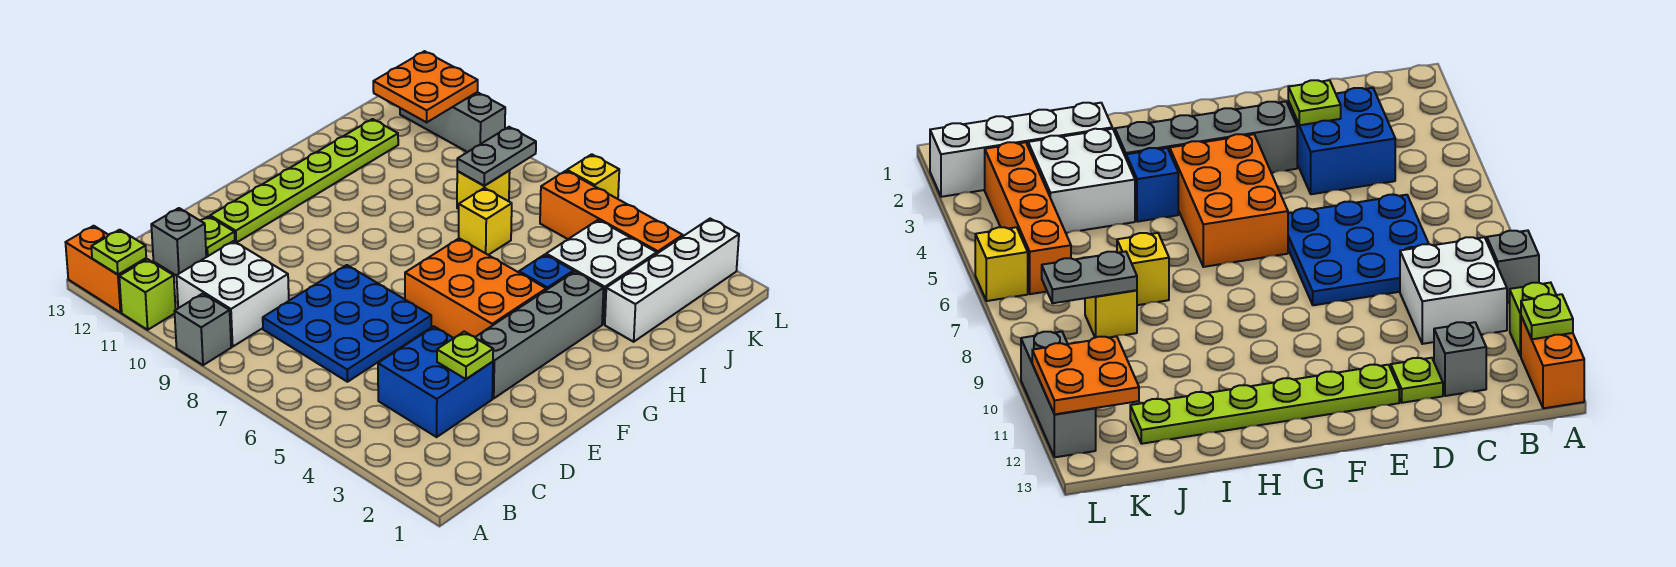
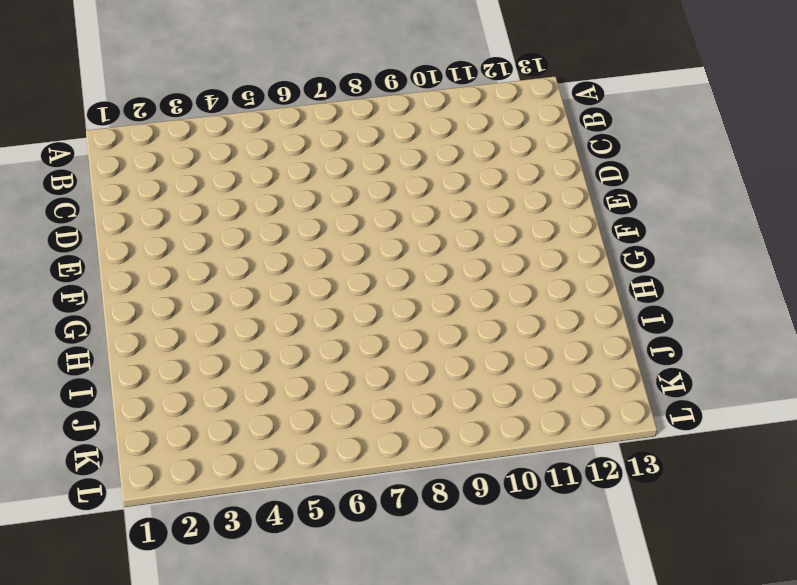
none -> grey brick A9 level 1
none -> lime brick A11 level 1
none -> orange brick A12:A13 level 1

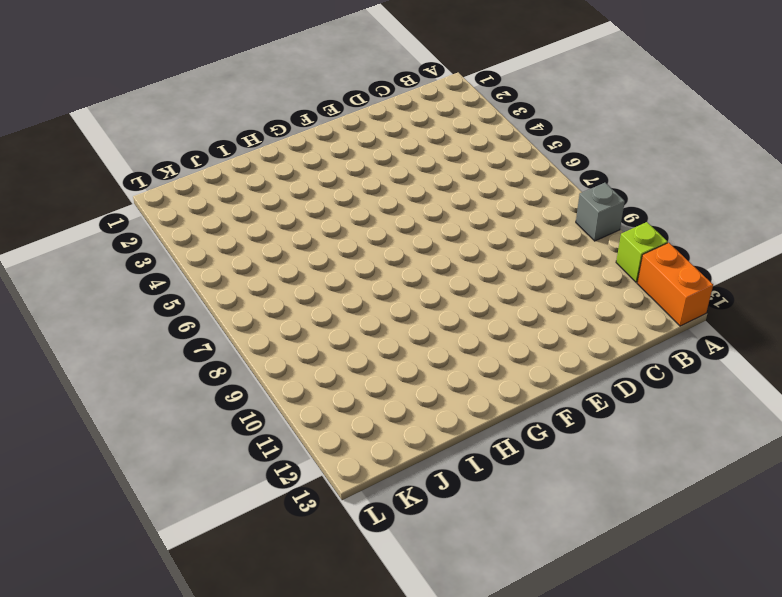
none -> white brick B9:C10 level 1
none -> blue brick C3:D4 level 1
none -> blue plate C6:E8 level 1

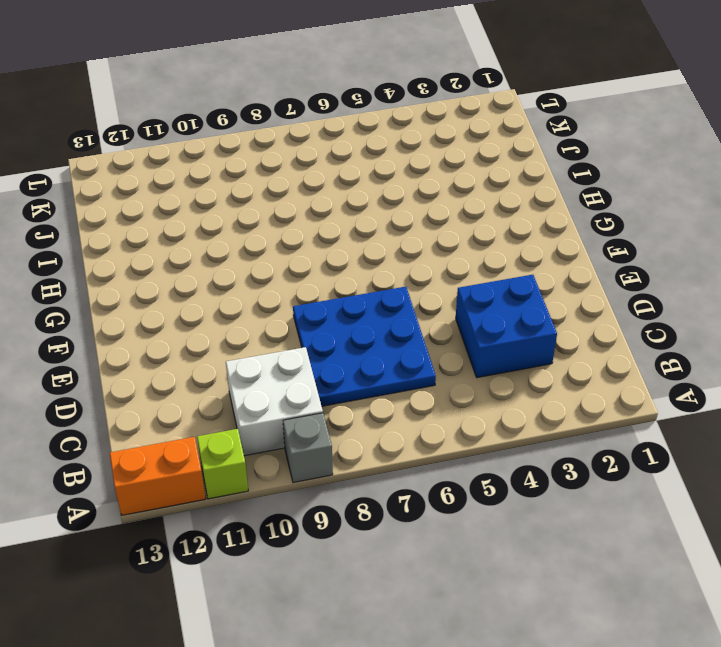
none -> grey brick C12 level 1
none -> lime plate D12 level 1
none -> grey brick E3:H3 level 1

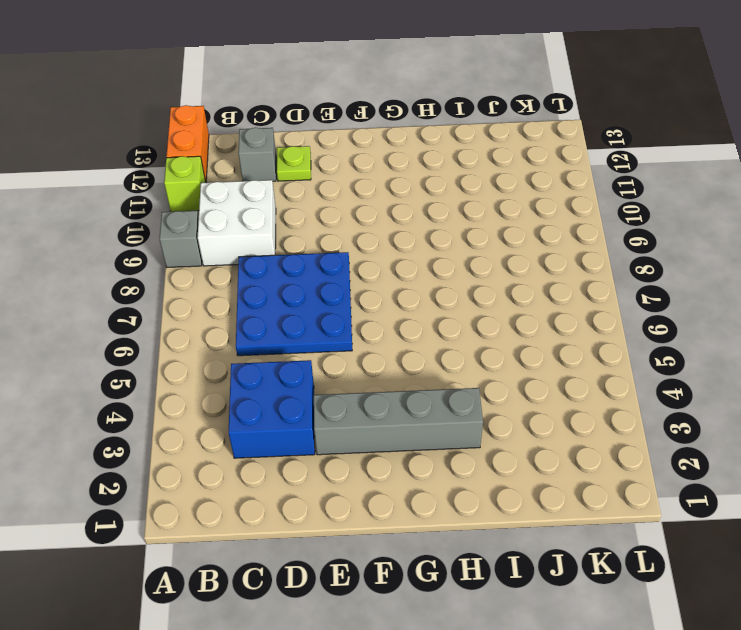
none -> lime plate E12:J12 level 1
none -> orange brick F4:G6 level 1
none -> blue brick H4 level 1

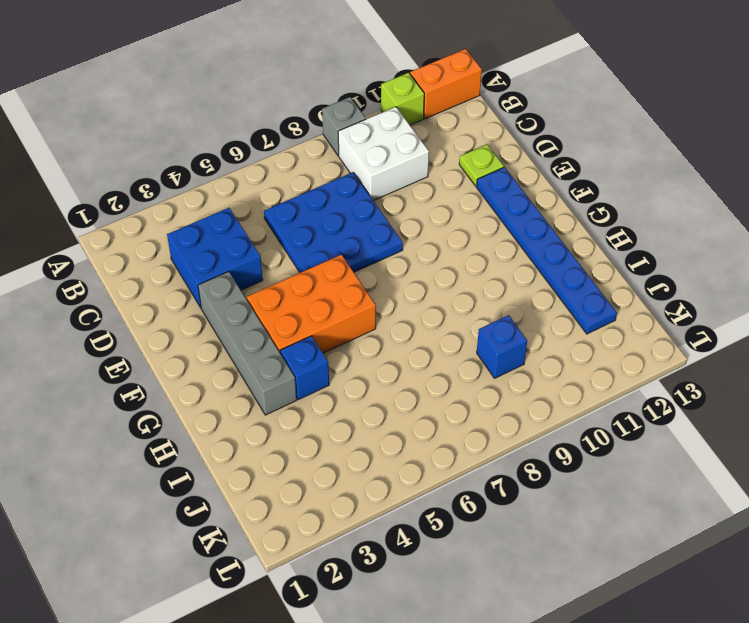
blue plate E12:J12 level 1 -> lime plate E12:J12 level 1
blue brick J9 level 1 -> none
none -> grey brick C12 level 1
none -> white brick I2:L2 level 1
none -> white brick I3:J4 level 1

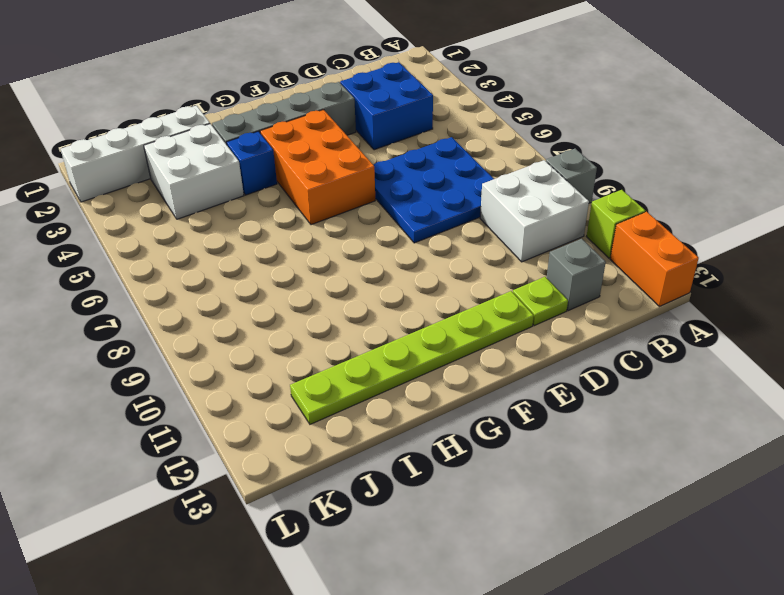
none -> yellow brick I7 level 1
none -> yellow brick J8 level 1
none -> orange brick K3:K6 level 1

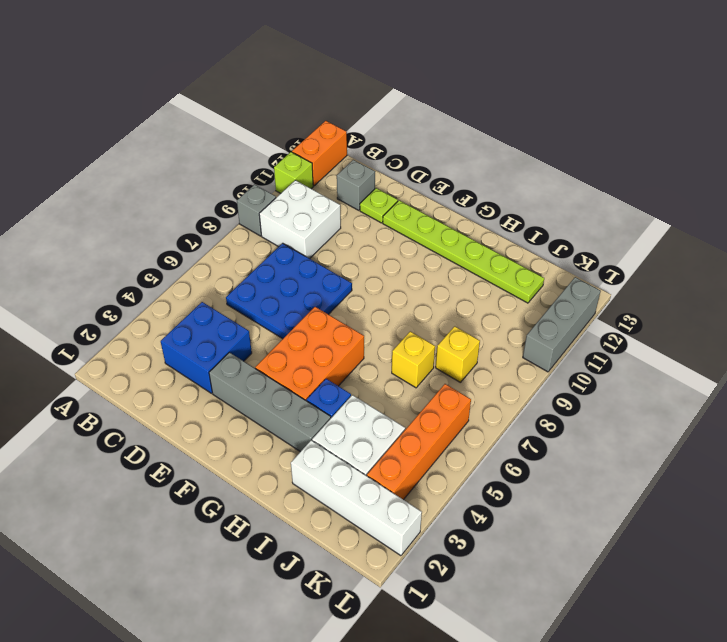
none -> yellow brick L6 level 1
none -> lime plate A12 level 2
none -> lime plate D3 level 2

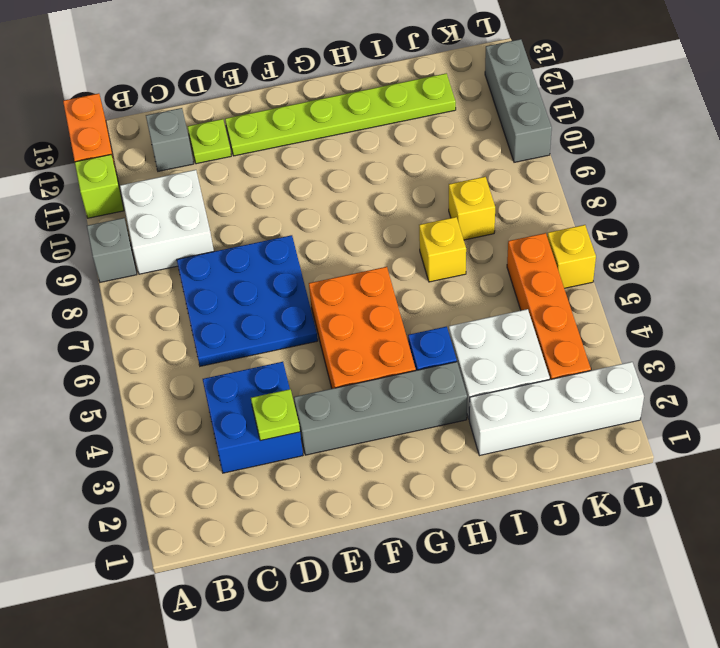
none -> lime plate A12 level 2
none -> grey plate J8:K8 level 2
none -> orange plate K11:L12 level 2

